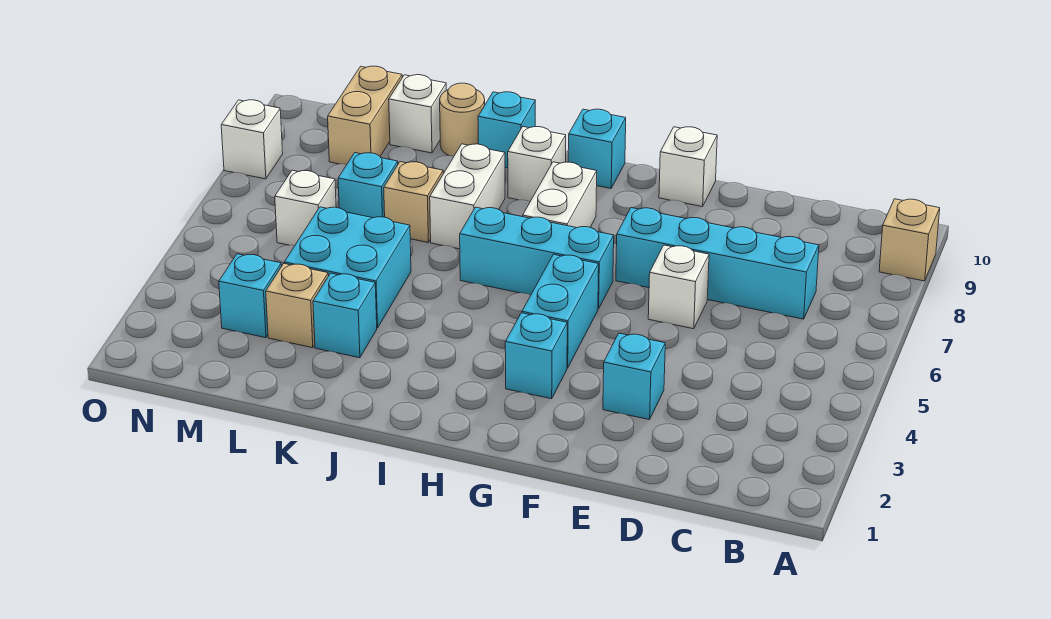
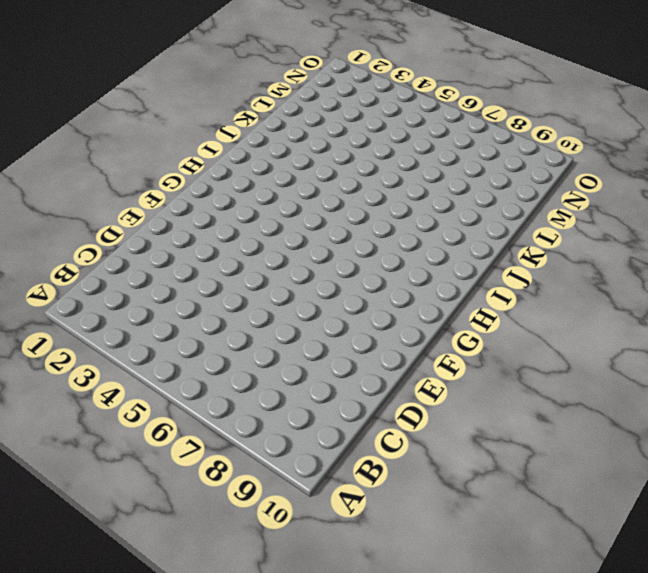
none -> tan brick A9 level 1
none -> cyan brick C7:F7 level 1
none -> cyan brick E3 level 1

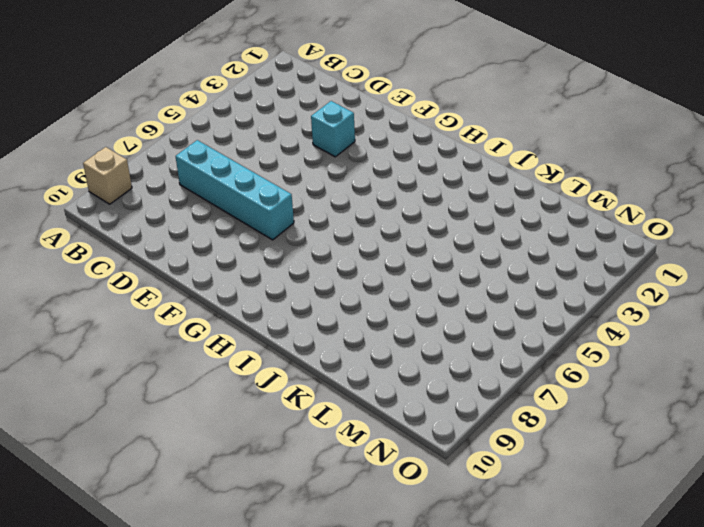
none -> white brick E6 level 1
none -> white brick F10 level 1
none -> cyan brick G3 level 1

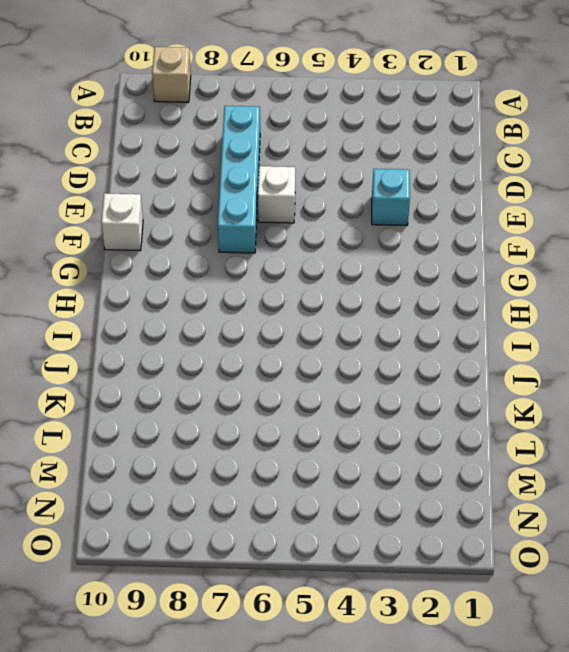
none -> cyan brick G3 level 1
none -> cyan brick G4:G5 level 1
none -> cyan brick G6:I6 level 1

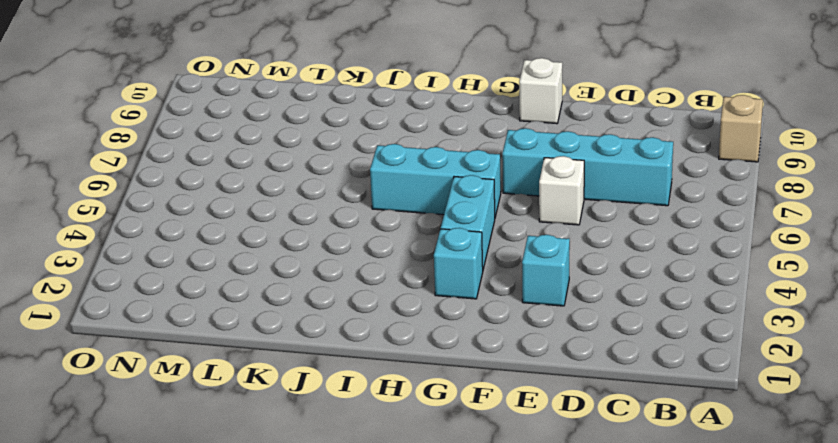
none -> white brick H7:H8 level 1
none -> cyan brick H10 level 1
none -> white brick I9 level 1

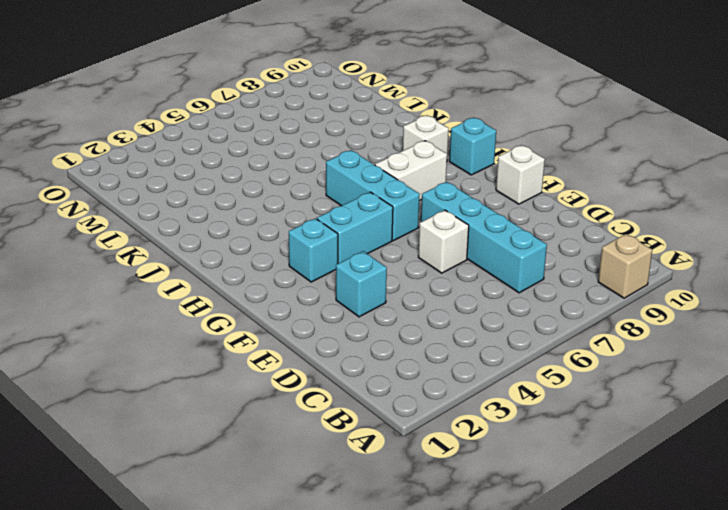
none -> white brick J7:J8 level 1
none -> cyan brick J10 level 1
none -> cyan brick K3 level 1

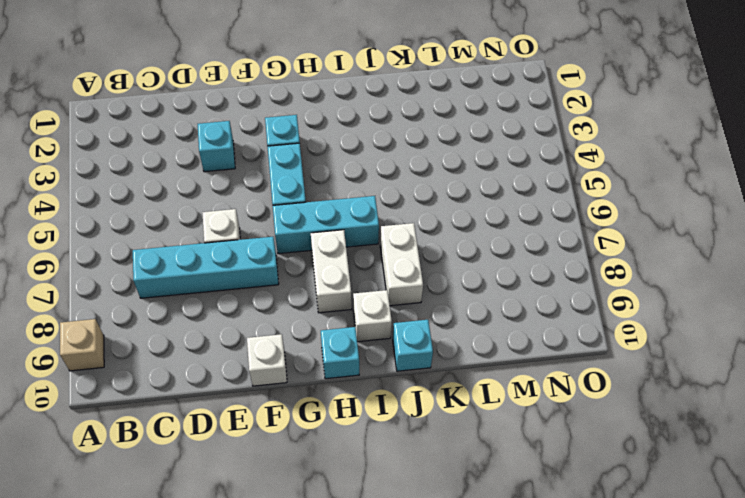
none -> cyan brick K3 level 1
none -> cyan brick K4:L5 level 1
none -> tan brick K7 level 1

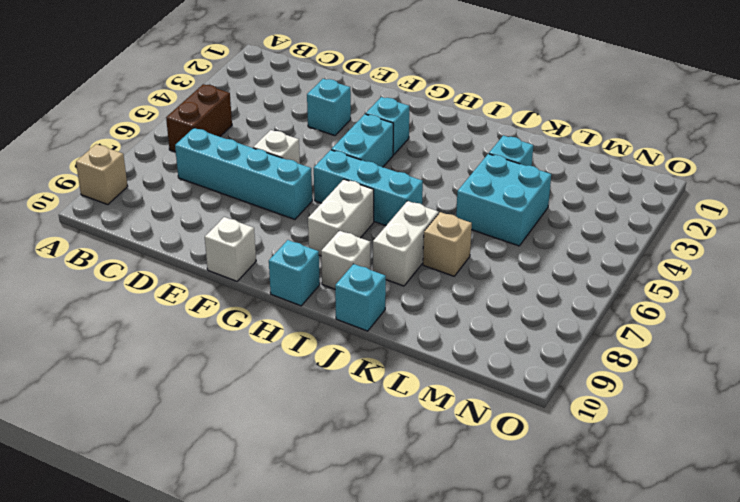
brown brick B5:B6 level 1 -> none
none -> tan round brick K10 level 1
none -> tan brick L3 level 1
none -> cyan brick L7 level 1

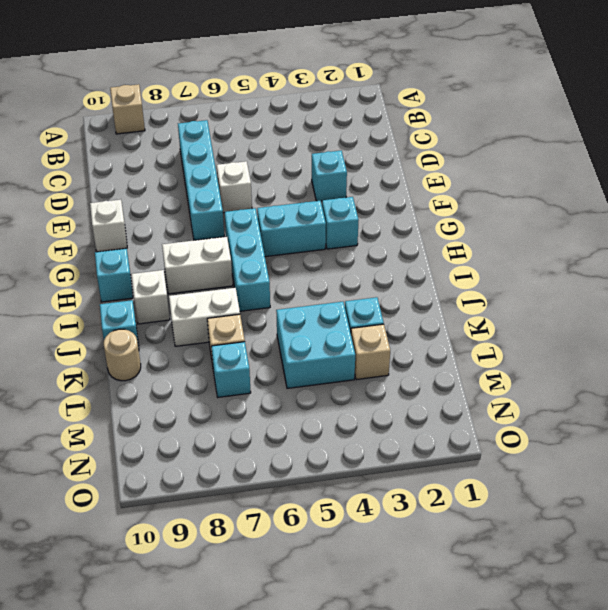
none -> white brick L10 level 1
none -> cyan brick M3 level 1
none -> white brick M6 level 1

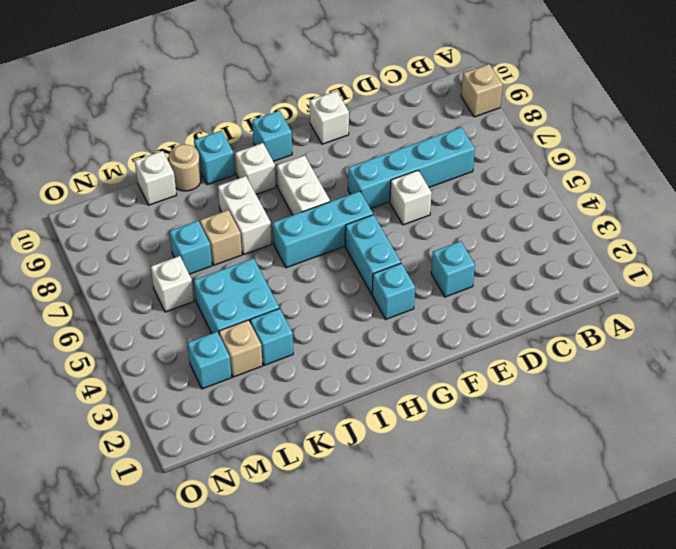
none -> tan brick M9:M10 level 1
none -> white brick O8 level 1

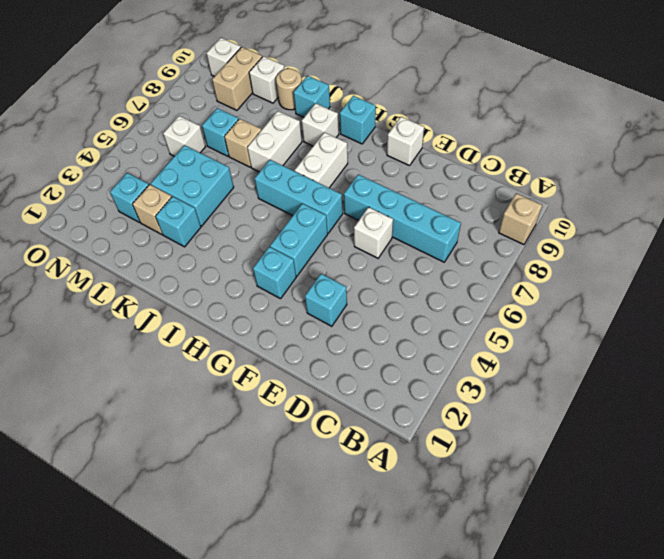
white brick N10 level 1 -> white brick O8 level 1

